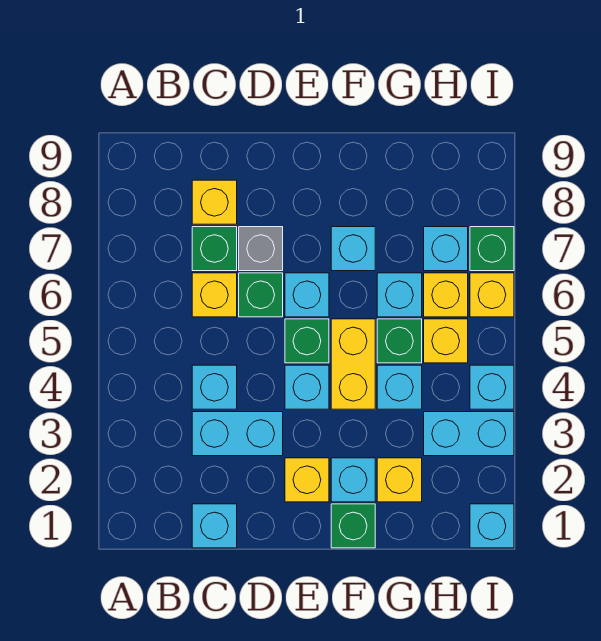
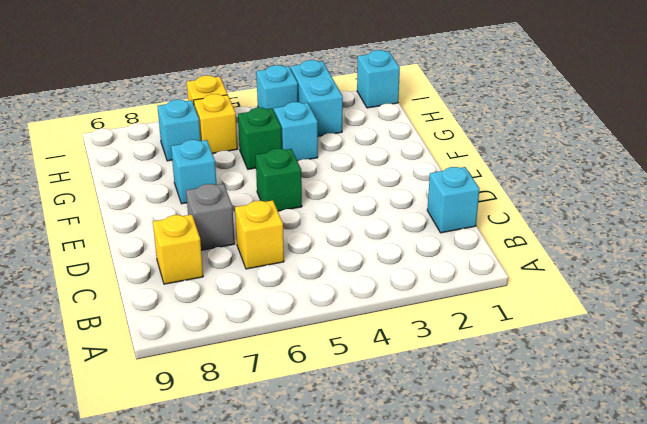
none -> cyan brick C3:D3 level 1
none -> cyan brick C4 level 1
none -> green brick C7 level 1

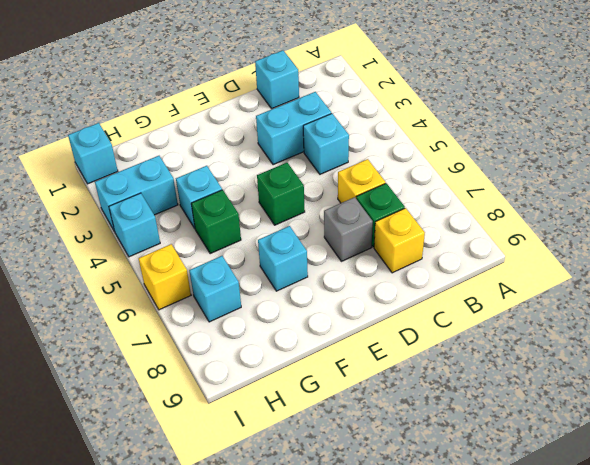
none -> green brick D6 level 1
none -> yellow brick E2 level 1
none -> cyan brick E4 level 1

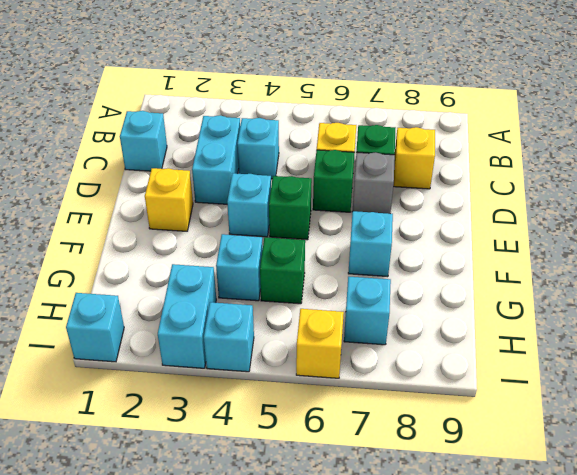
none -> cyan brick E6 level 1
none -> green brick F1 level 1
none -> cyan brick F2 level 1

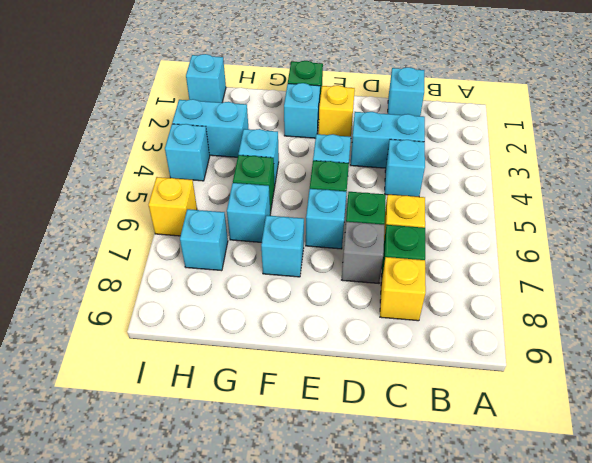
none -> yellow brick F4:F5 level 1
none -> yellow brick G2 level 1
none -> yellow brick H5 level 1

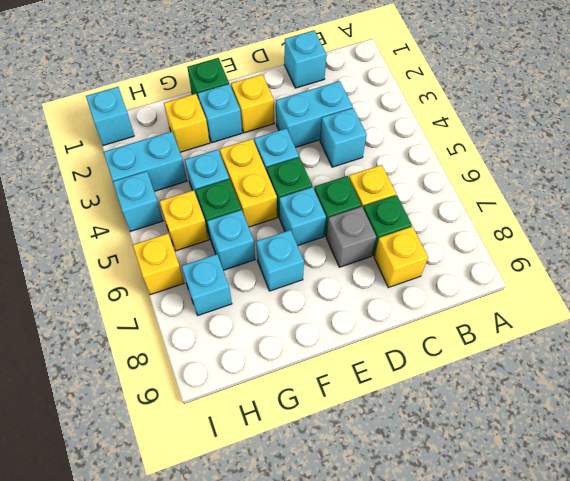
none -> yellow brick H6 level 1
none -> green brick I7 level 1

